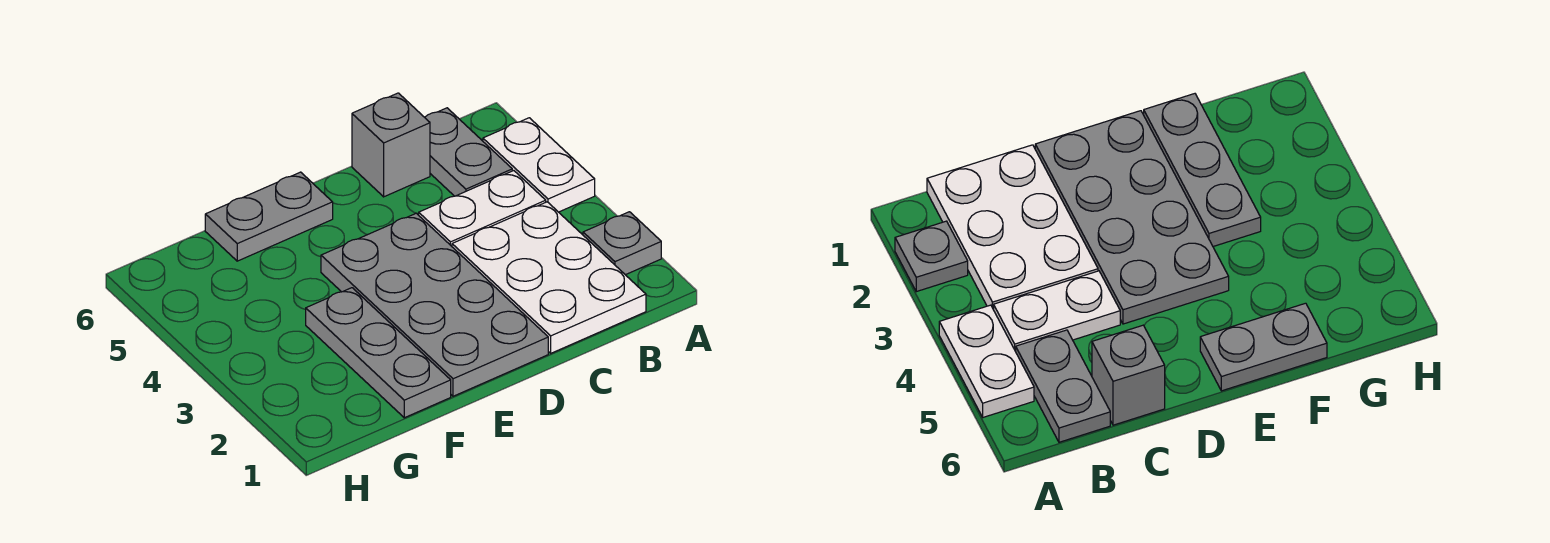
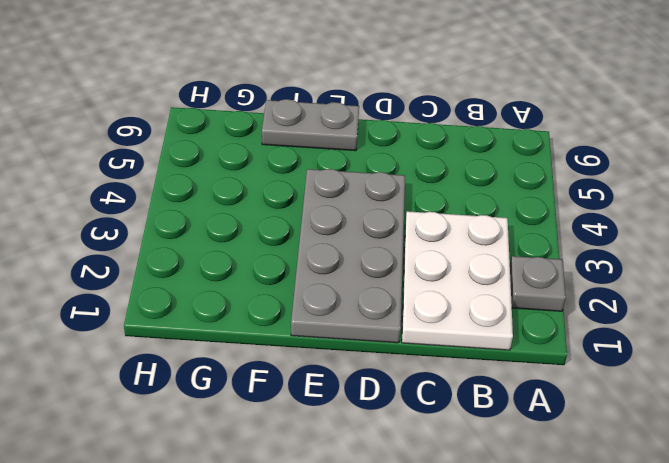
none -> white plate A4:A5 level 1
none -> white plate B4:C4 level 1

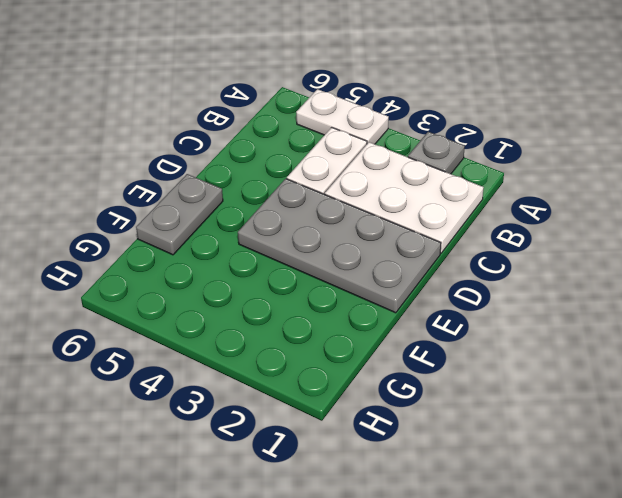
none -> grey plate B5:B6 level 1
none -> grey brick C6 level 1

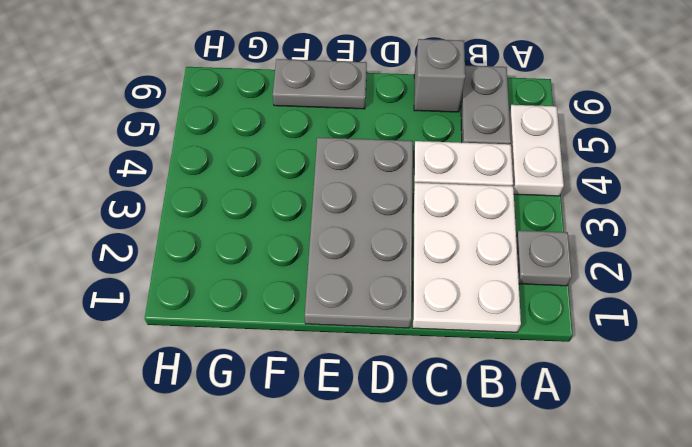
none -> grey plate F1:F3 level 1

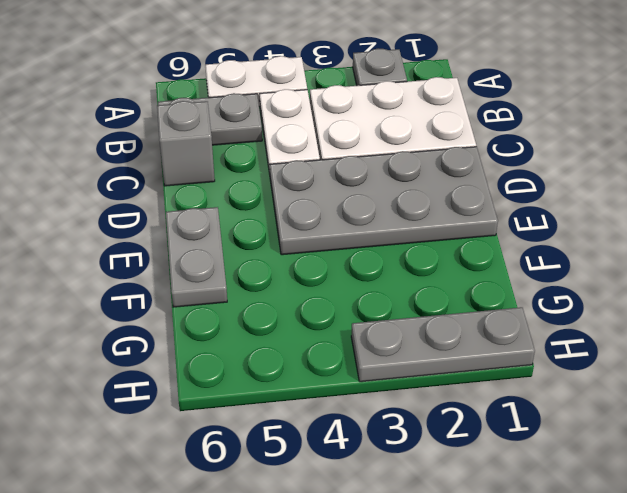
grey plate H1:H3 level 1 -> grey plate F1:F3 level 1

